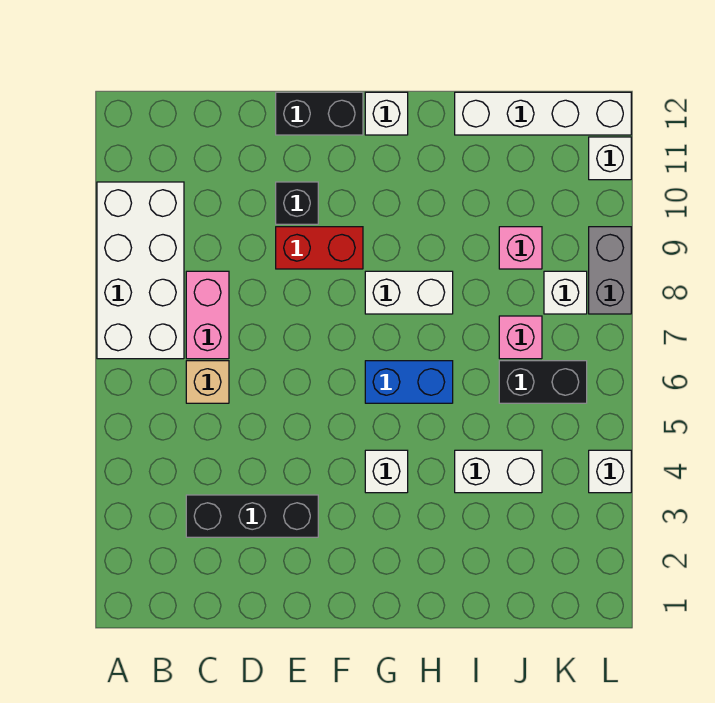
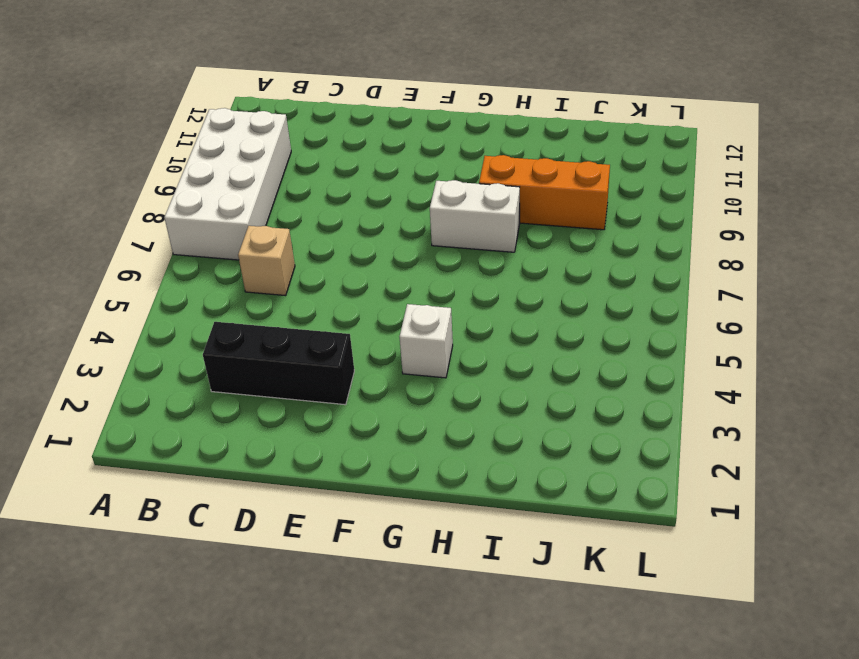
orange brick H9:J9 level 1 -> pink brick J9 level 1
none -> pink brick C7:C8 level 1
none -> red brick E9:F9 level 1
none -> black brick E10 level 1

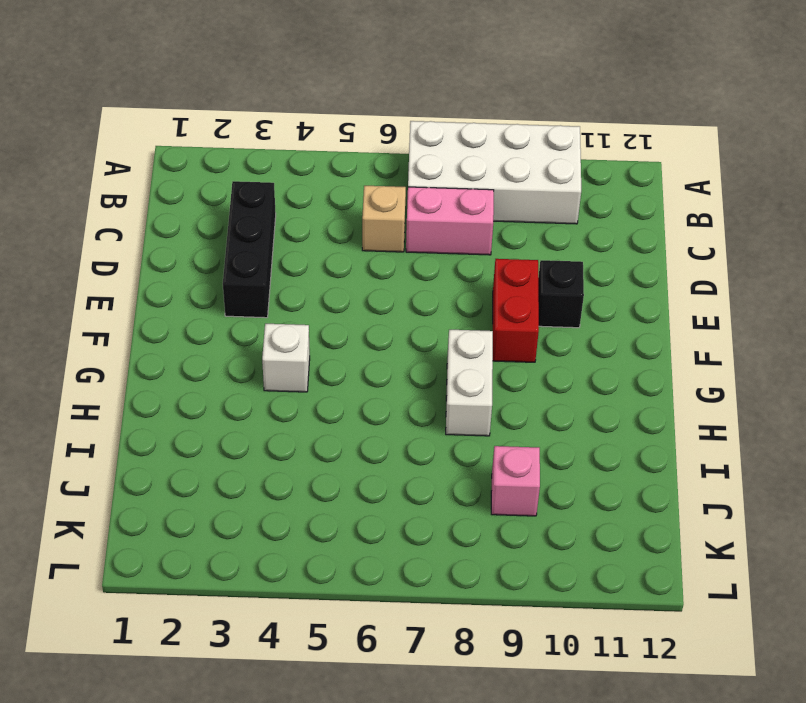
none -> black brick E12:F12 level 1
none -> blue brick G6:H6 level 1
none -> white brick G12 level 1

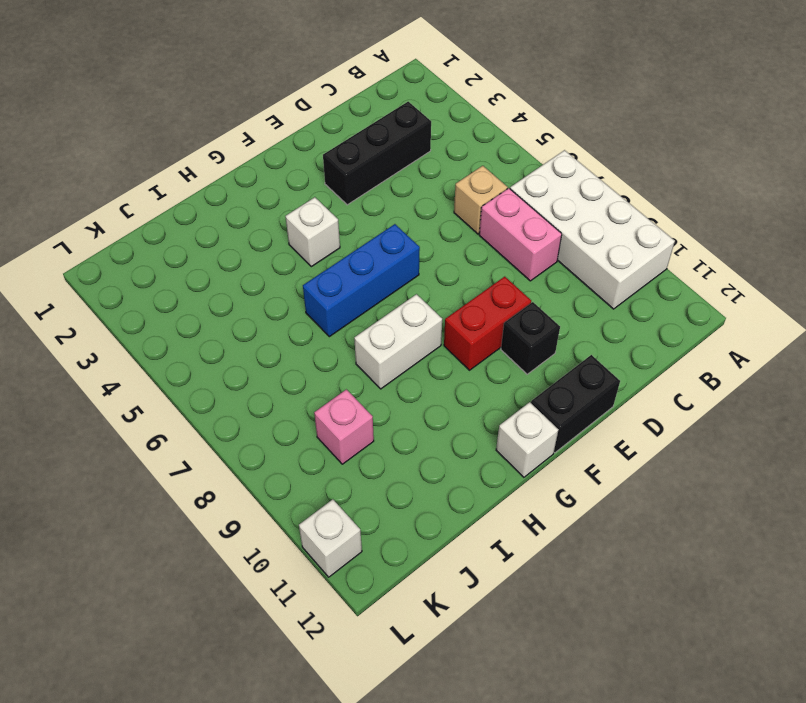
blue brick F6:H6 level 1 -> blue brick G6:H6 level 1
none -> white brick I4:J4 level 1
none -> white brick I12:L12 level 1
none -> black brick J6:K6 level 1

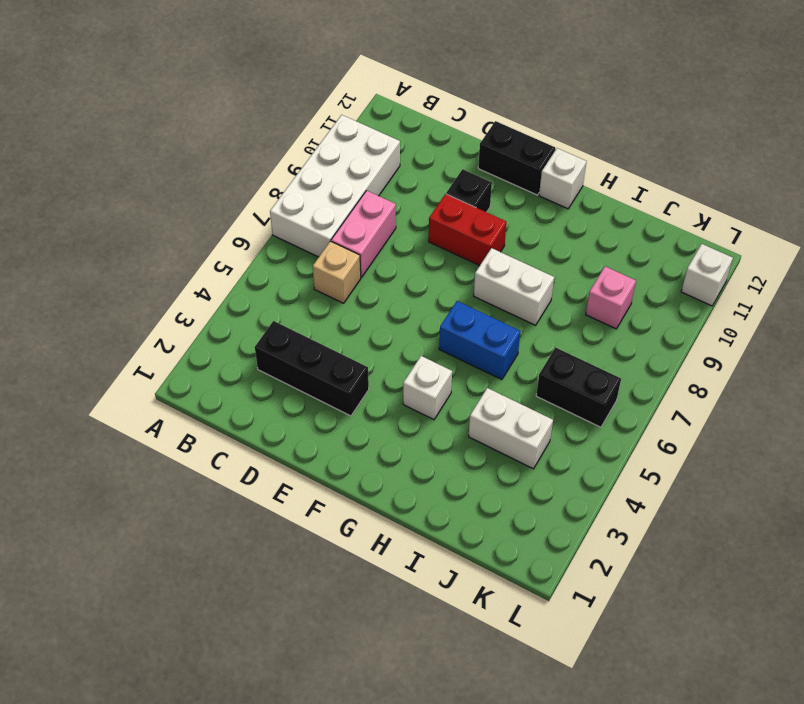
none -> white brick I12:L12 level 1
none -> pink brick J7 level 1
none -> white brick K8 level 1

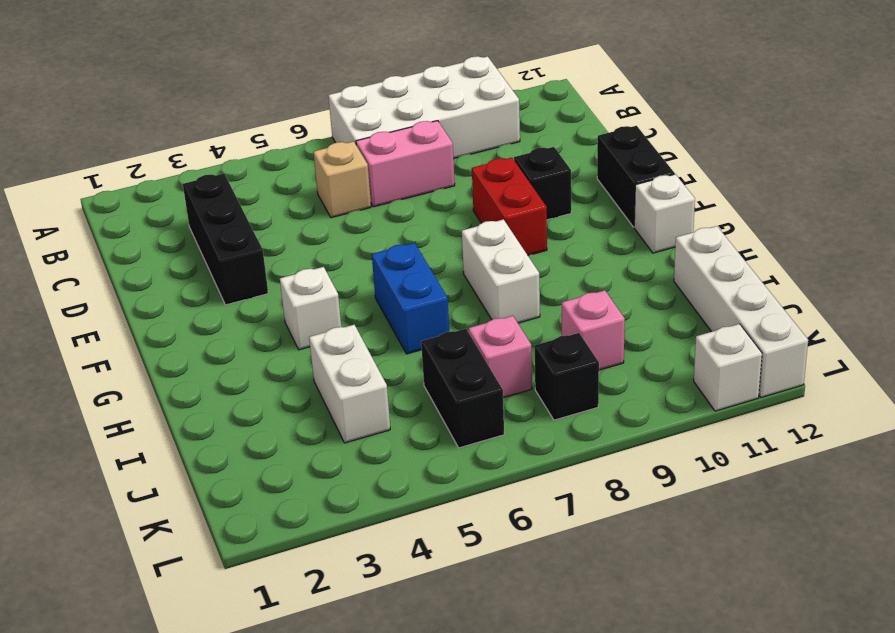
black brick K8 level 1 -> white brick K8 level 1
none -> white brick L4 level 1
none -> grey brick L8:L9 level 1

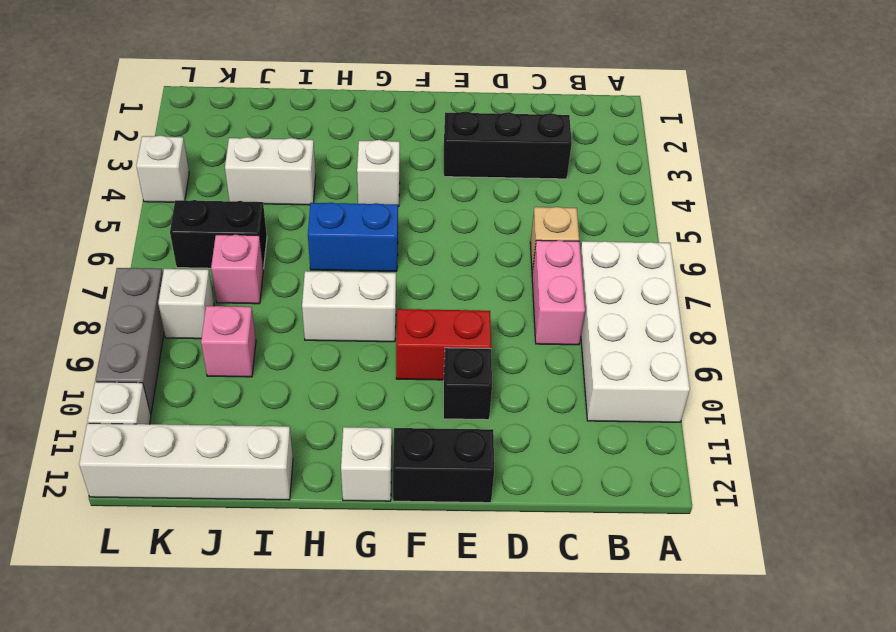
grey brick L8:L10 level 1 -> grey brick L8:L9 level 1

